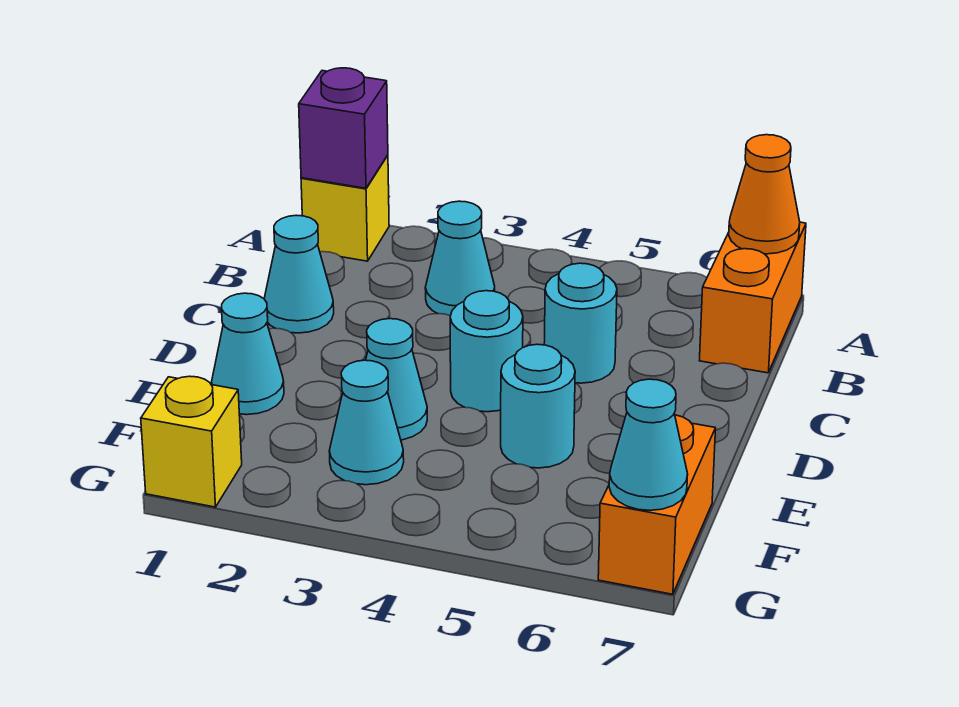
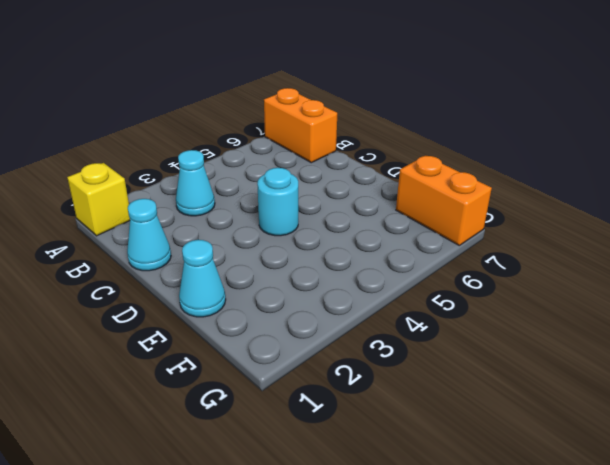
none -> cyan round brick C5 level 1
none -> cyan cone E3 level 1
none -> cyan round brick E5 level 1

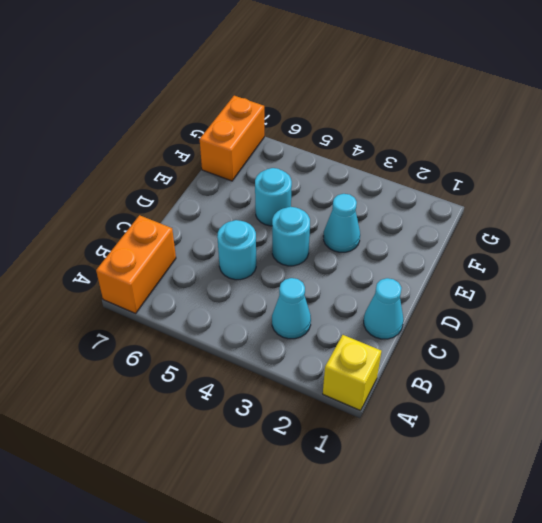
none -> cyan cone E1 level 1
none -> cyan cone F3 level 1
none -> yellow brick G1 level 1

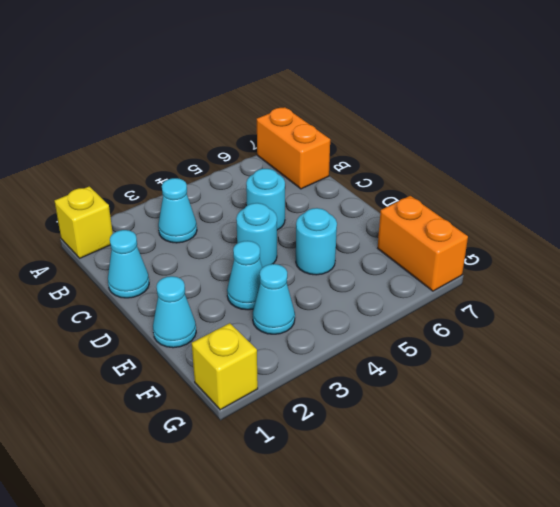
none -> purple brick A1 level 2
none -> orange cone A7 level 2
none -> cyan cone G7 level 2

